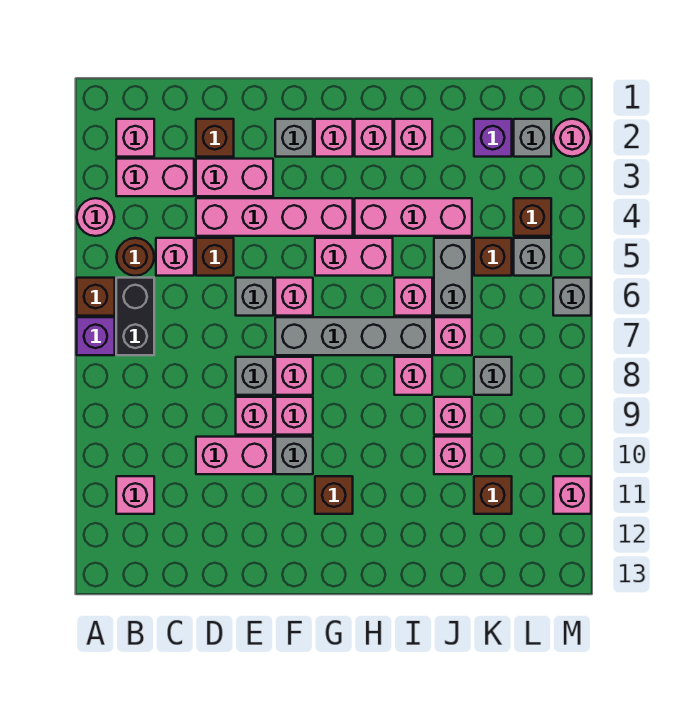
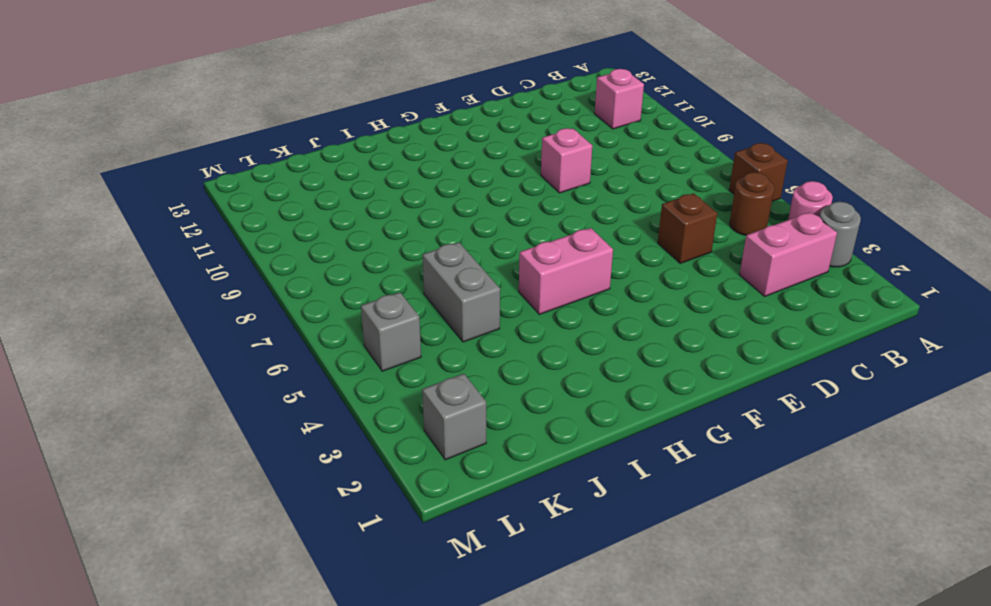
grey round brick A3 level 1 -> none
none -> purple brick A7 level 1
none -> pink brick B2 level 1
none -> black brick B6:B7 level 1
none -> pink brick C5 level 1

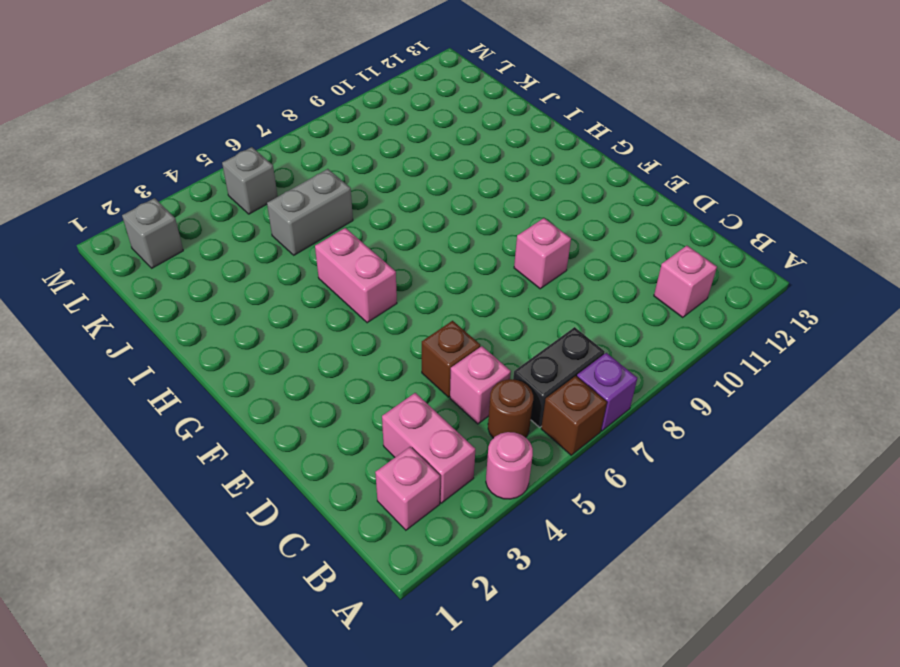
none -> brown brick D2 level 1
none -> pink brick D3:E3 level 1
none -> pink brick D4:G4 level 1
none -> pink brick D10:E10 level 1

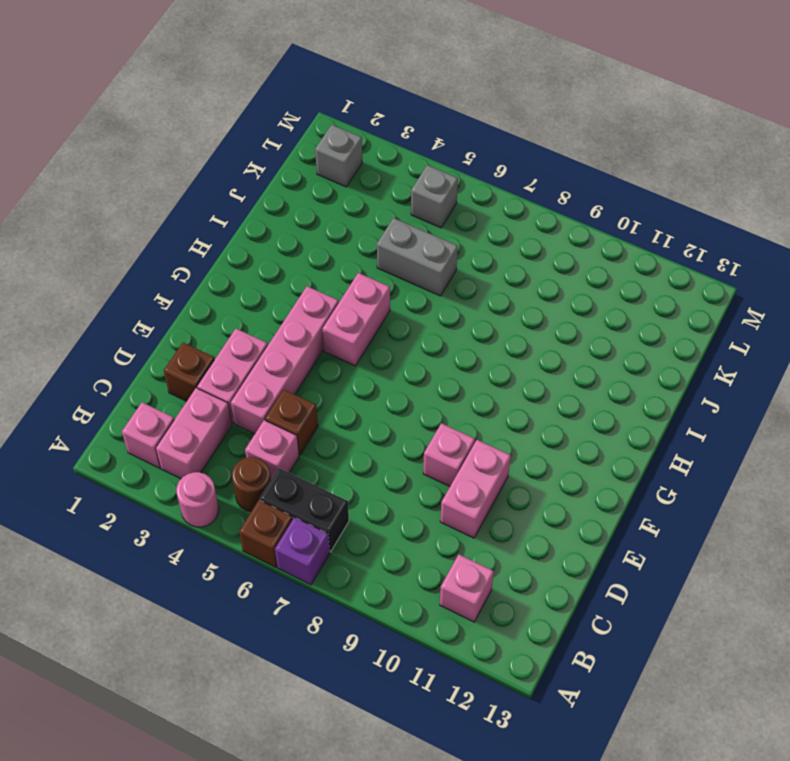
none -> grey brick E6 level 1
none -> grey brick E8 level 1
none -> grey brick F2 level 1
none -> pink brick F6 level 1

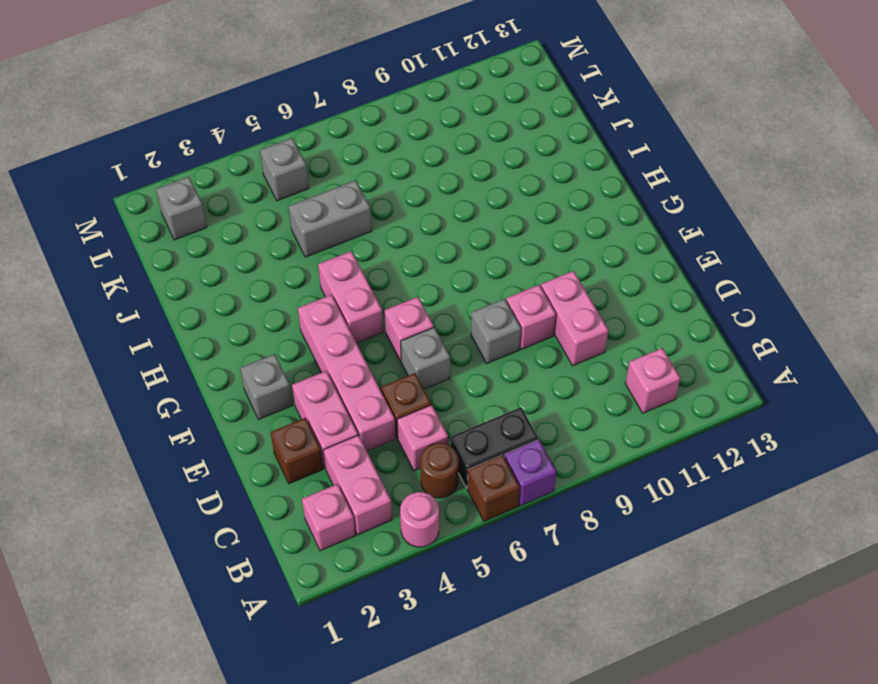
none -> grey brick F7:I7 level 1
none -> pink brick F8 level 1
none -> pink brick F9 level 1
none -> grey brick F10 level 1

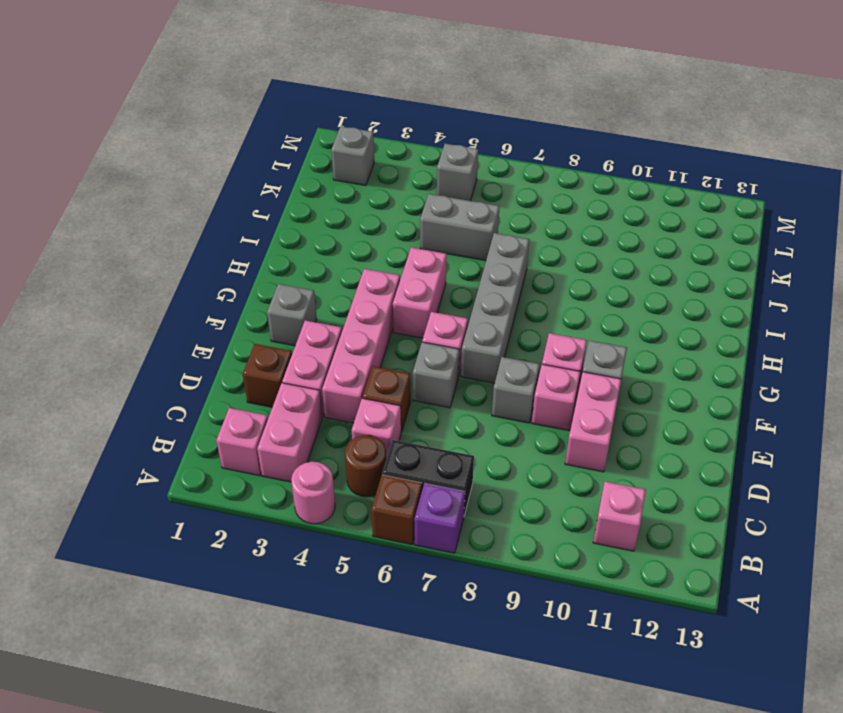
none -> pink brick F8 level 1
none -> pink brick G2 level 1
none -> brown brick G11 level 1
none -> pink brick H2 level 1

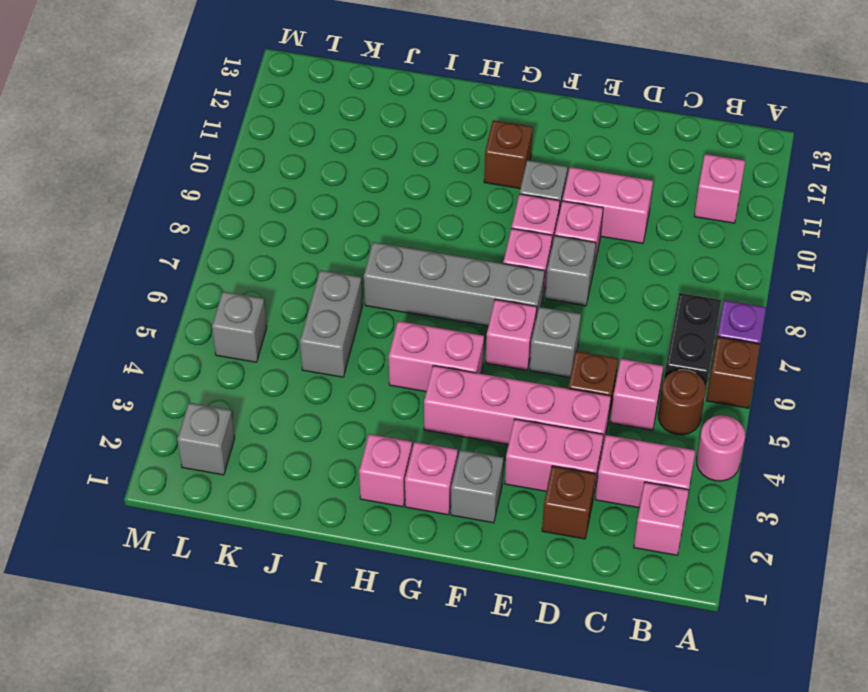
none -> pink brick H4:J4 level 1
none -> pink brick I2 level 1
none -> pink brick I6 level 1
none -> pink brick I8 level 1

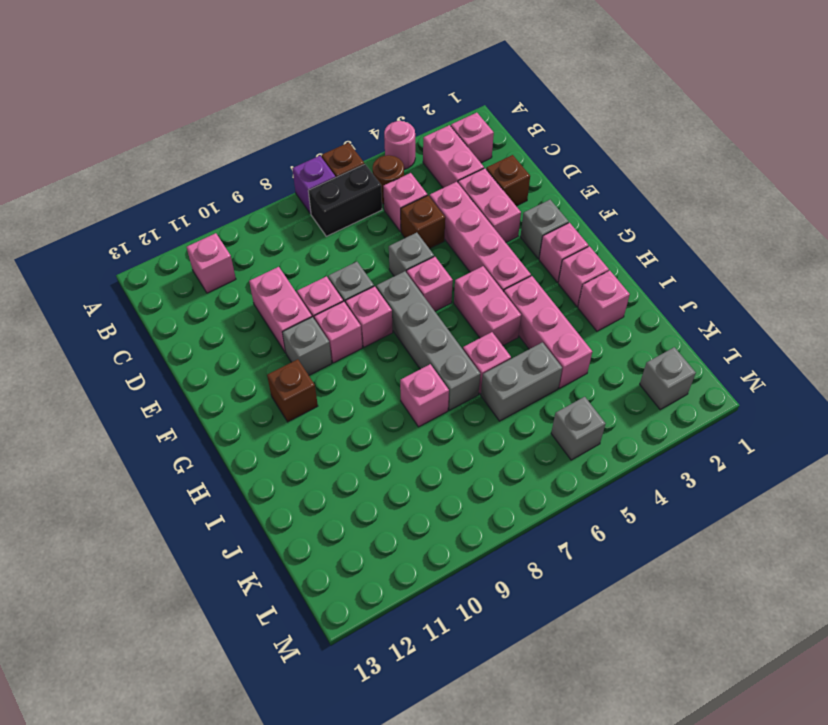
none -> pink brick J7 level 1
none -> pink brick J9 level 1
none -> pink brick J10 level 1
none -> purple brick K2 level 1

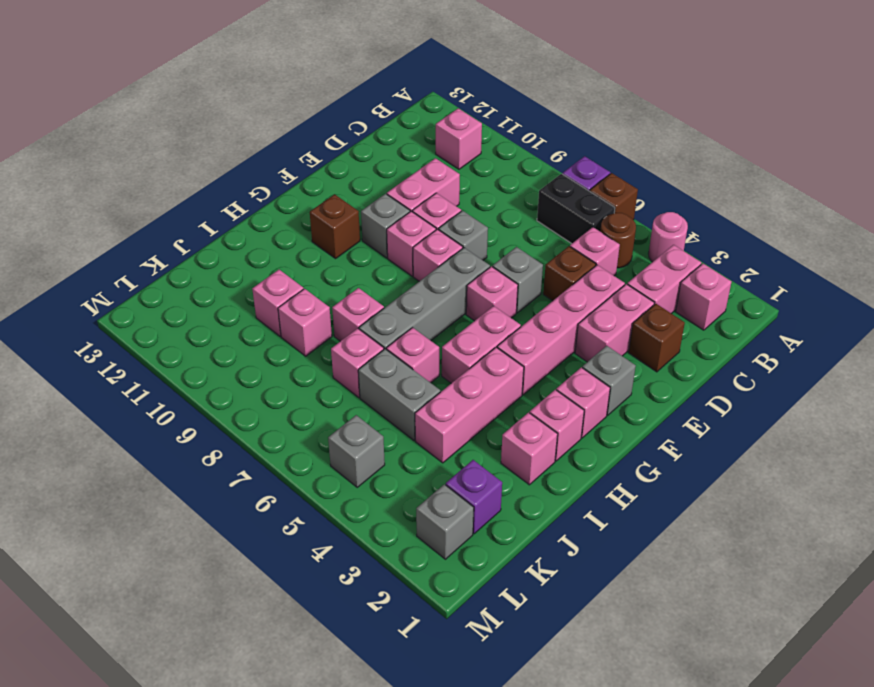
none -> brown brick K5 level 1
none -> grey brick K8 level 1
none -> brown brick K11 level 1
none -> brown brick L4 level 1

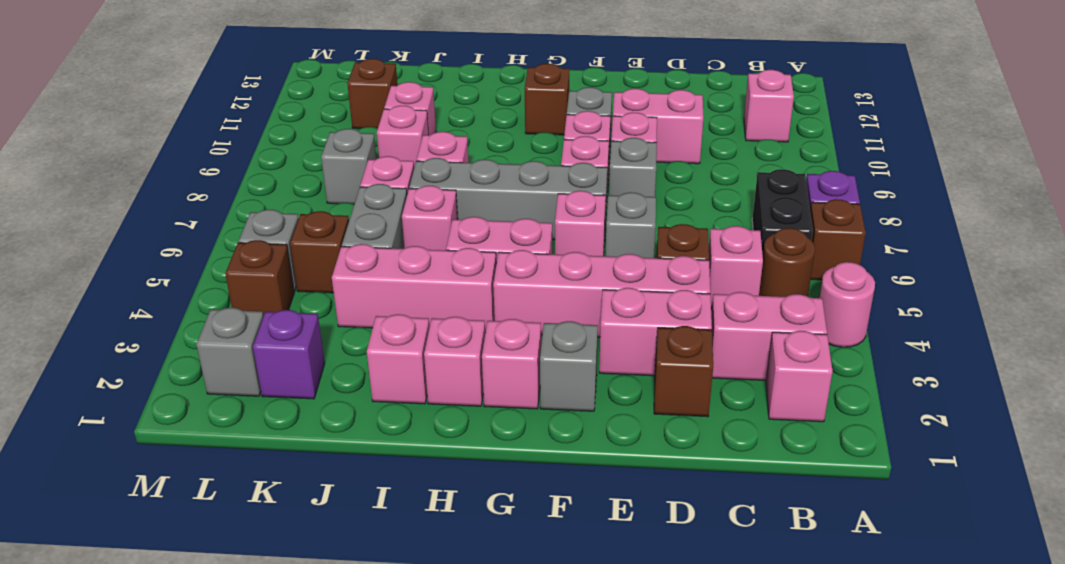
none -> pink round brick M2 level 1
none -> grey brick M6 level 1
none -> pink brick M11 level 1

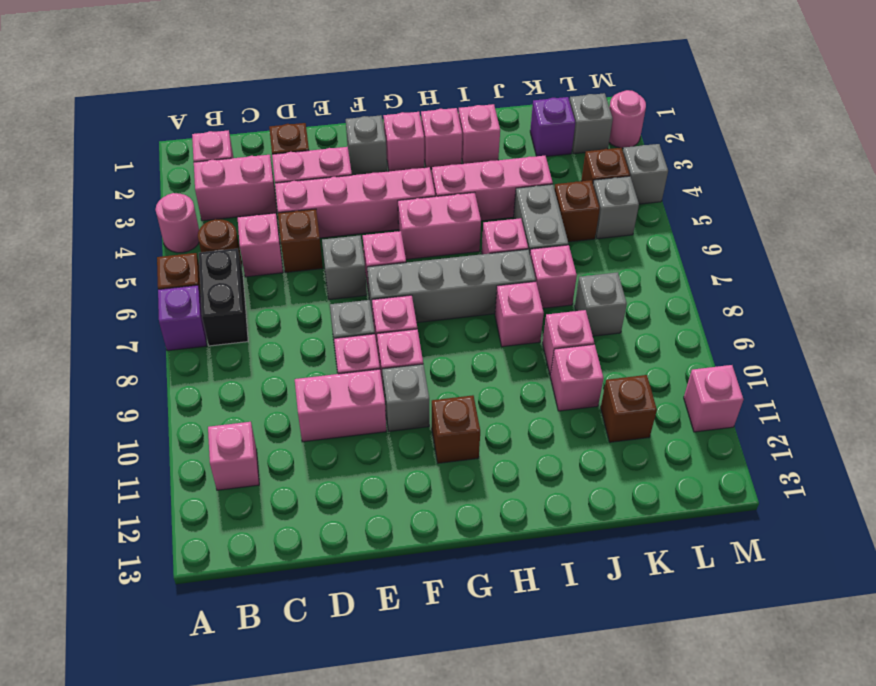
grey brick M4 level 1 -> grey brick M6 level 1

